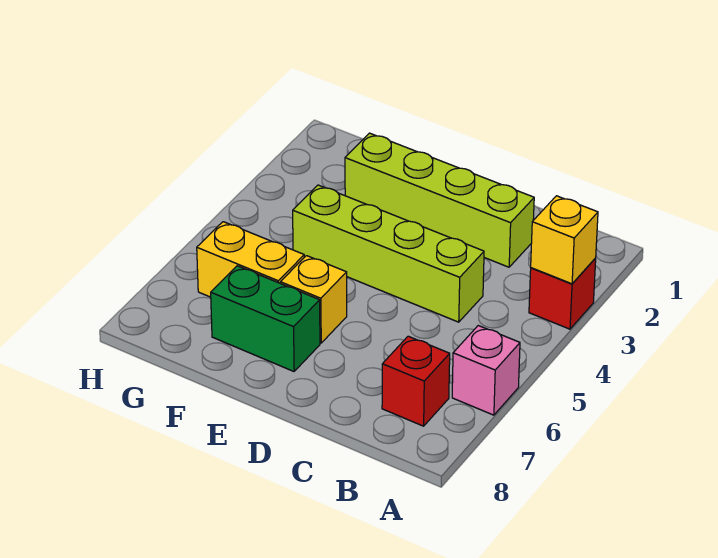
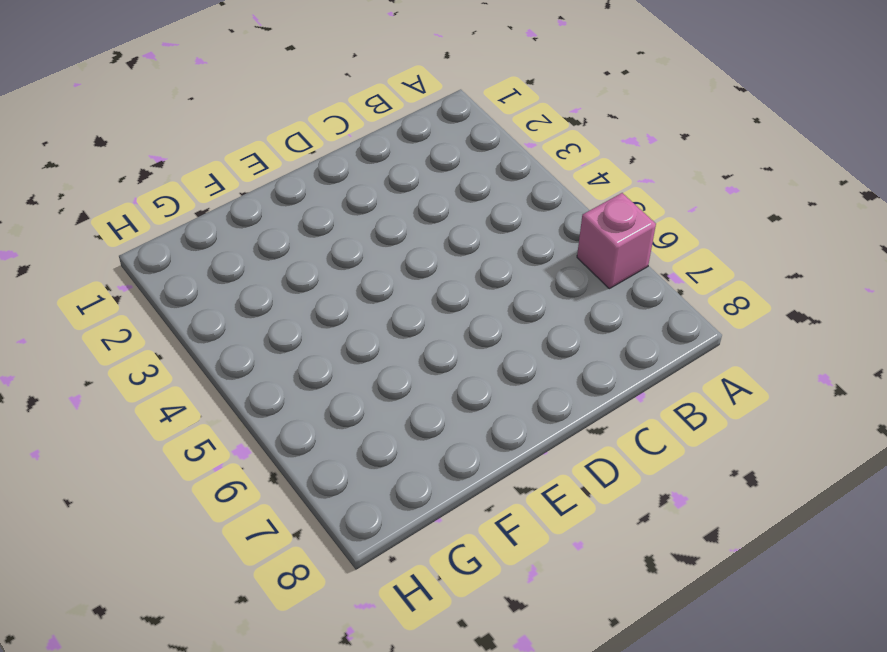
none -> red brick A3 level 1
none -> red brick B7 level 1

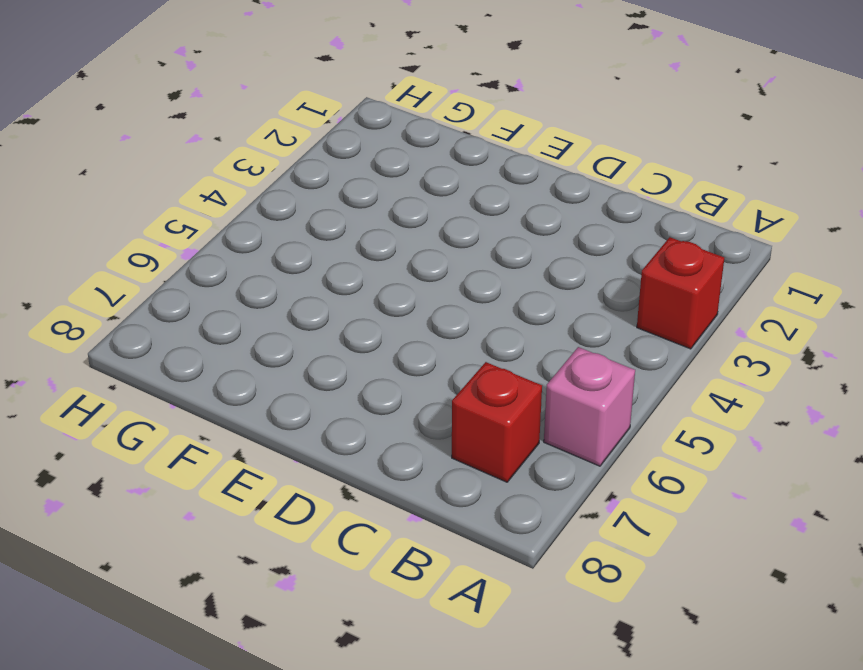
none -> lime brick C2:F2 level 1
none -> lime brick C4:F4 level 1

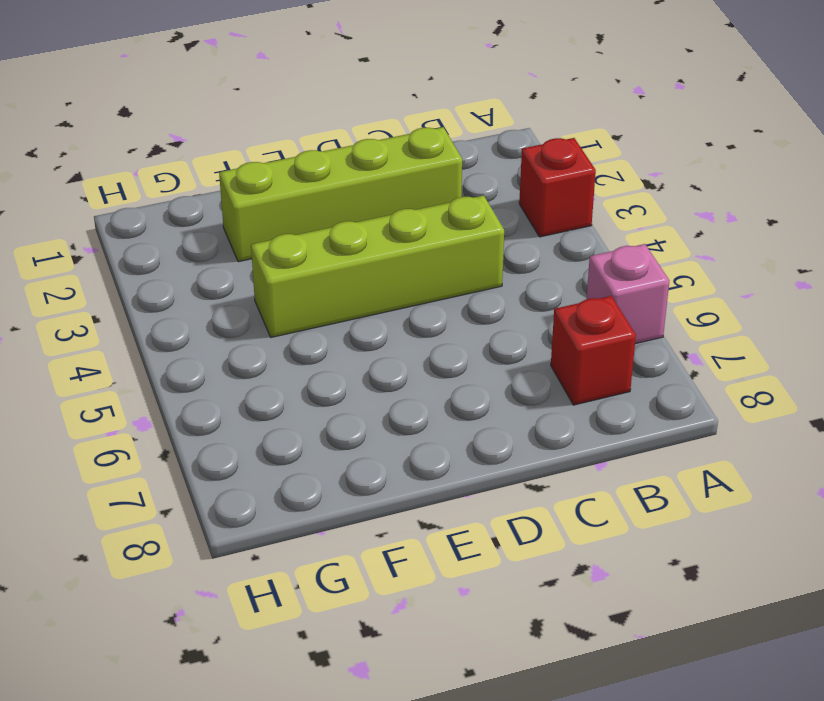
none -> yellow brick E6 level 1
none -> green brick E7:F7 level 1

